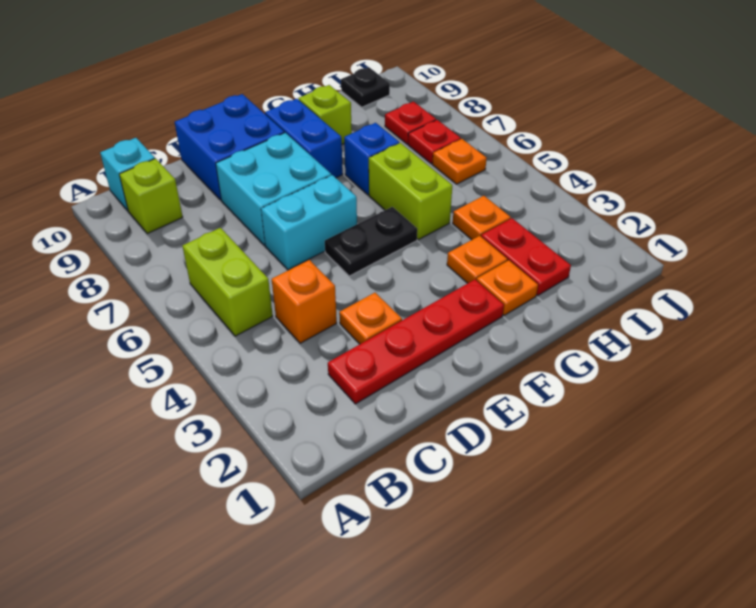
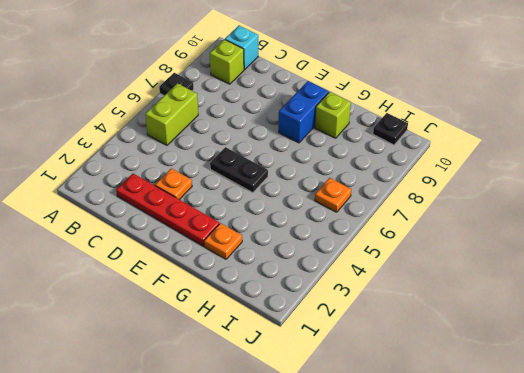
black plate A7 level 1 -> none
none -> orange brick C4 level 1
none -> cyan brick D6:E6 level 1
none -> cyan brick D7:E8 level 1

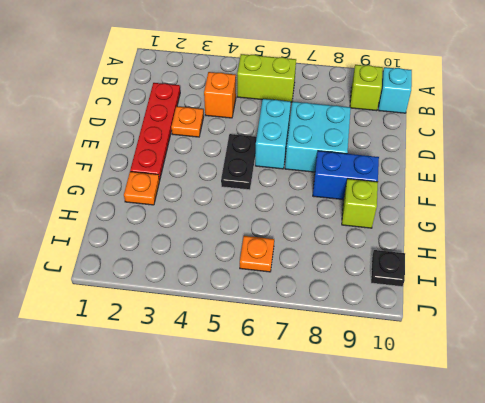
none -> blue brick D9:E10 level 1
none -> orange plate G3 level 1
none -> lime brick G5:G6 level 1

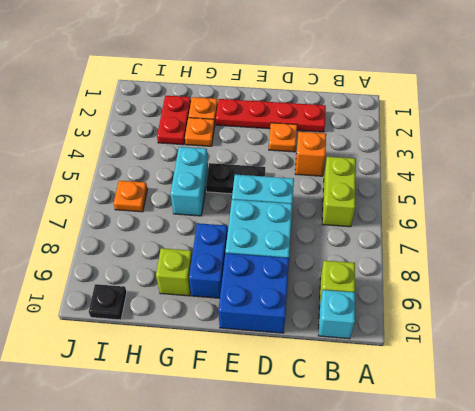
cyan brick G5:G6 level 1 -> lime brick G5:G6 level 1
none -> blue brick G7 level 1
none -> orange plate H4 level 1
none -> red plate I7 level 1

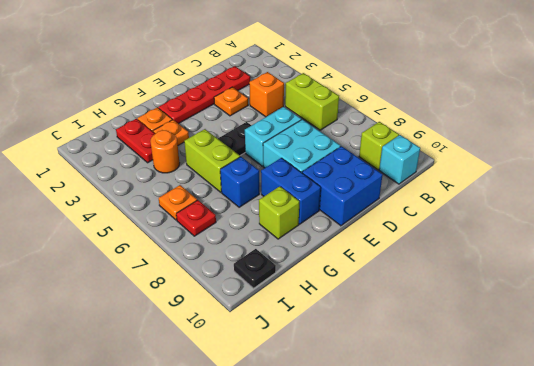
orange round brick H4 level 1 -> orange plate H4 level 1
none -> red plate I8 level 1

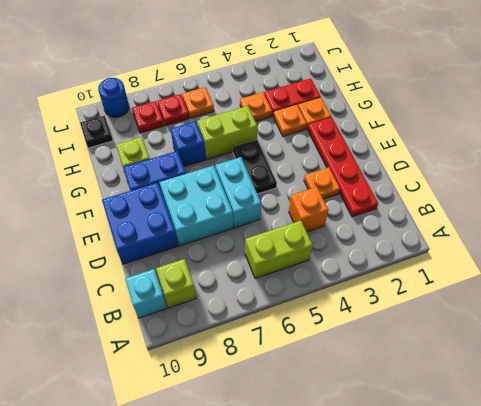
blue round brick J9 level 1 -> none

